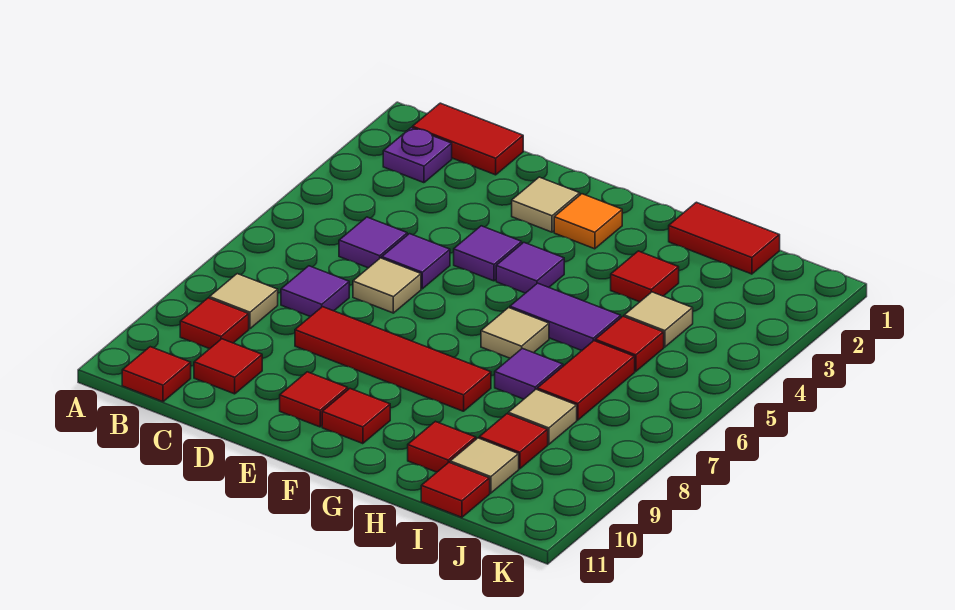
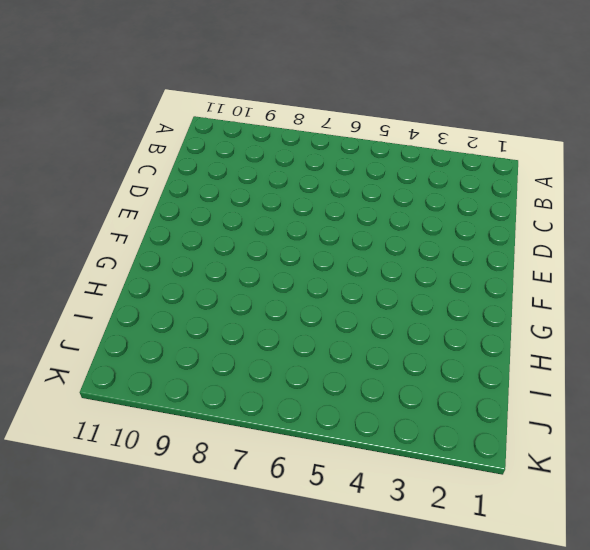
none -> red tile B1:C1 level 1
none -> purple plate B2 level 1
none -> tan tile B8 level 1
none -> red tile B9 level 1

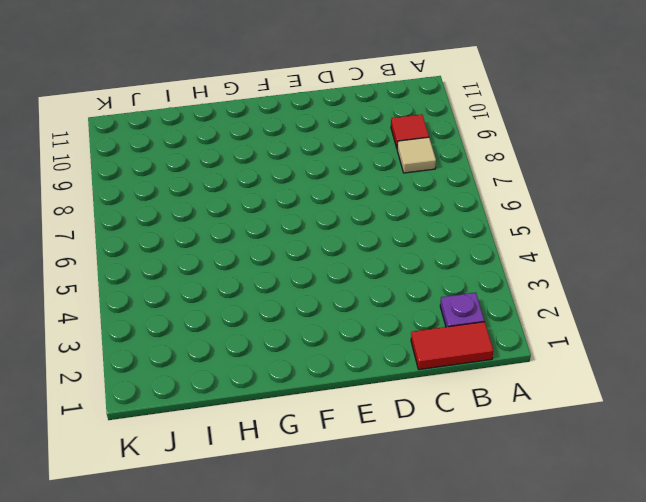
none -> red tile B11 level 1
none -> purple tile C5 level 1
none -> purple tile C7 level 1
none -> red tile C10 level 1

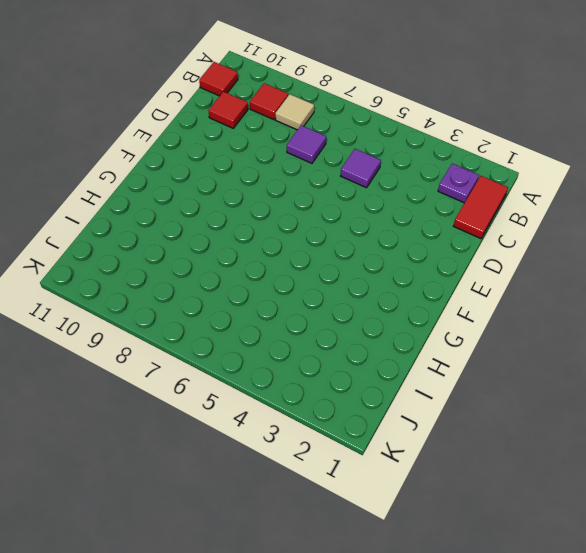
none -> purple tile D5 level 1
none -> tan tile D6 level 1
none -> red tile D8:G8 level 1
none -> tan tile E2 level 1

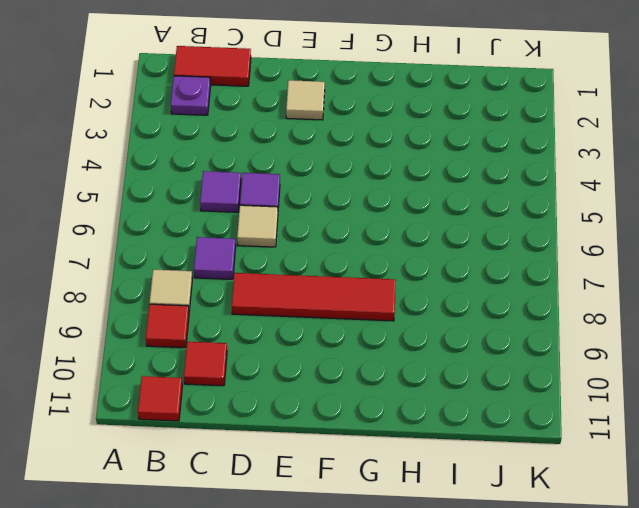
none -> purple tile E4 level 1
none -> red tile E10 level 1
none -> orange tile F2 level 1
none -> purple tile F4 level 1

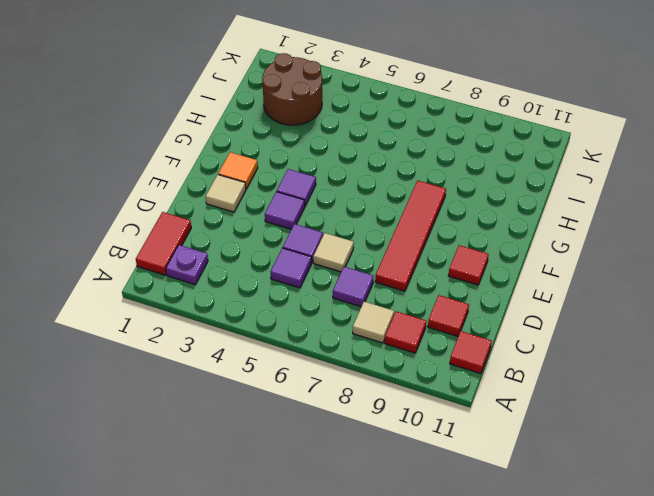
brown round brick I2:J3 level 1 -> none
none -> red tile F10 level 1
none -> purple tile G5:H5 level 1
none -> tan tile G6 level 1
none -> red tile H1:I1 level 1

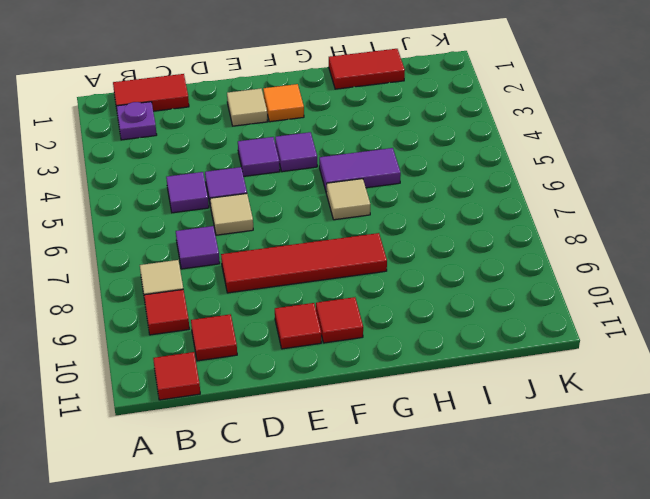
none -> red tile H3 level 1
none -> purple tile H7 level 1
none -> red tile H10 level 1
none -> tan tile I4 level 1

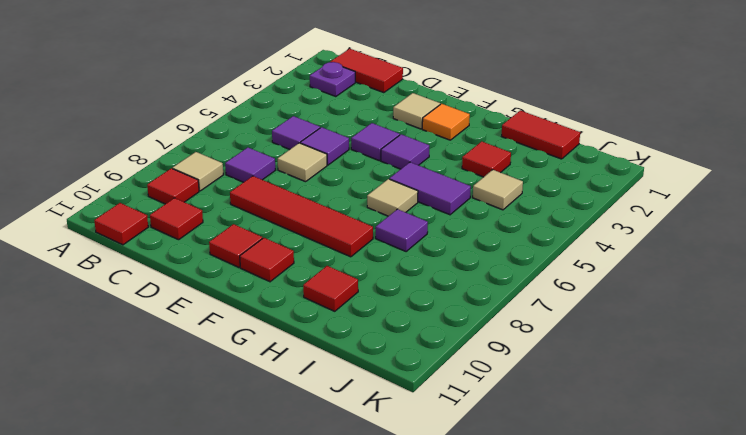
none -> red tile I5 level 1
none -> red tile I6:I7 level 1
none -> tan tile I8 level 1
none -> red tile I9 level 1

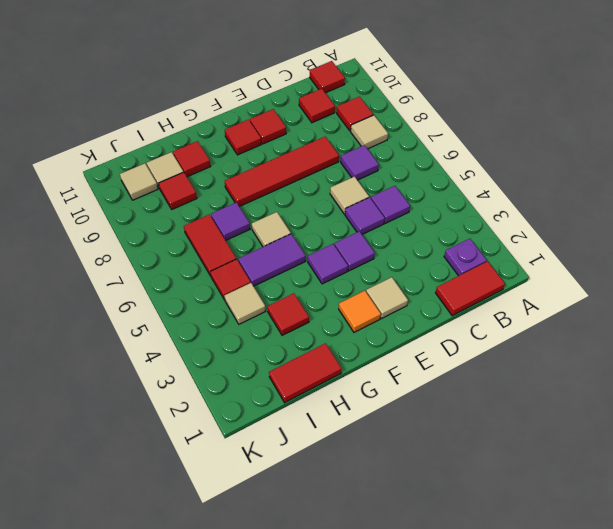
tan tile J10 level 1 -> tan tile I8 level 1
none -> red tile I11 level 1

